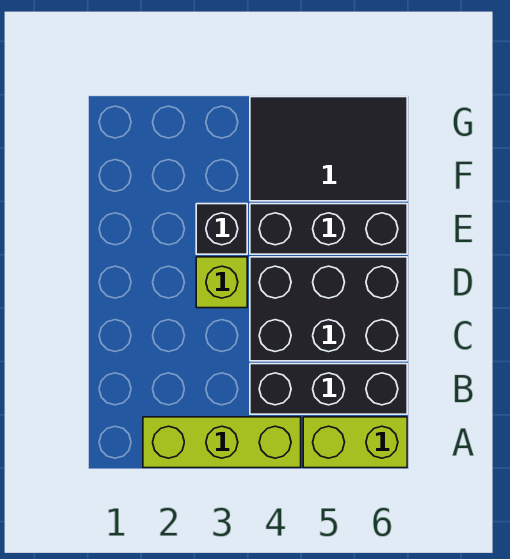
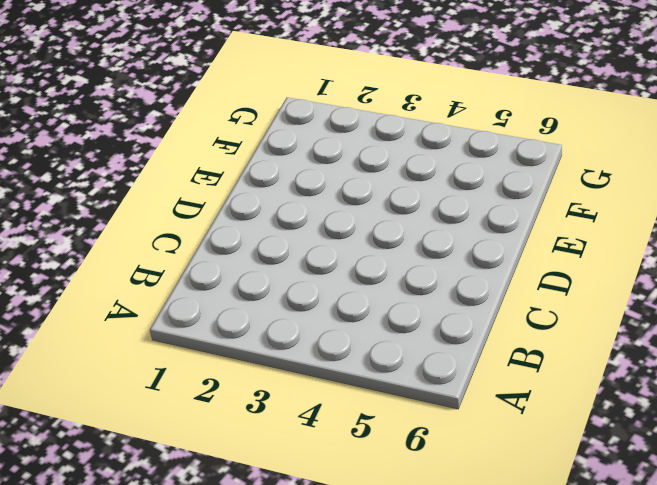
none -> lime brick A2:A4 level 1
none -> lime brick A5:A6 level 1

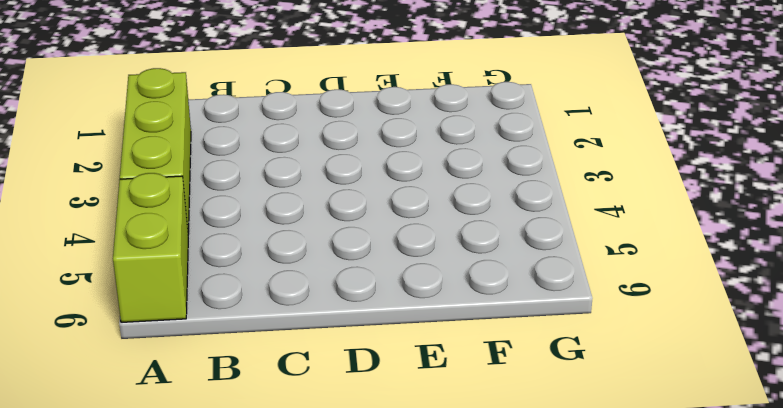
none -> black brick B4:B6 level 1
none -> black brick C4:D6 level 1

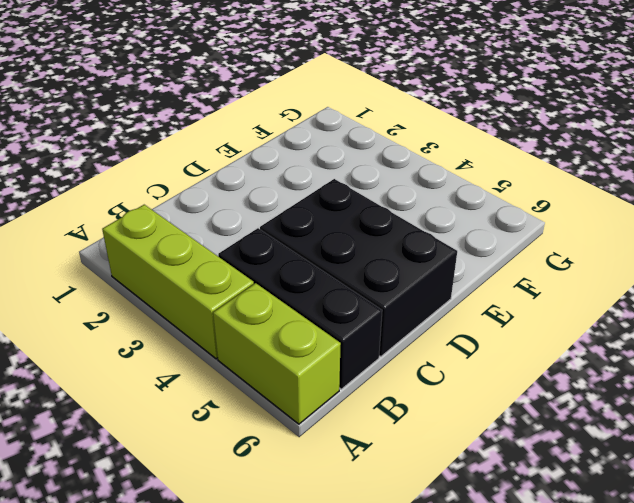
none -> lime brick D3 level 1
none -> black brick E3 level 1

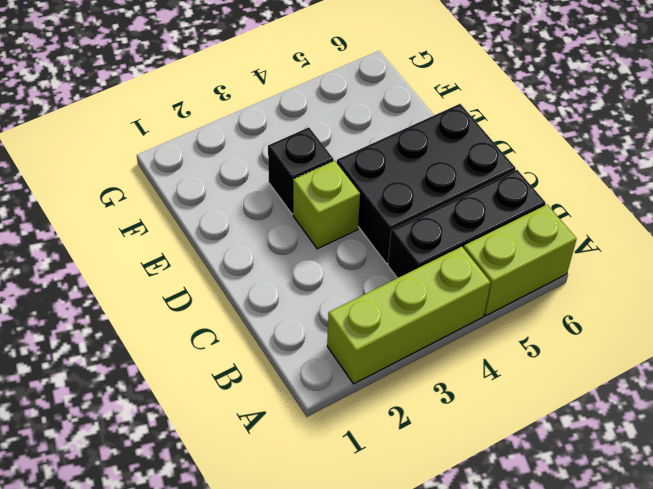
none -> black brick E4:E6 level 1
none -> black tile F4:G6 level 1

